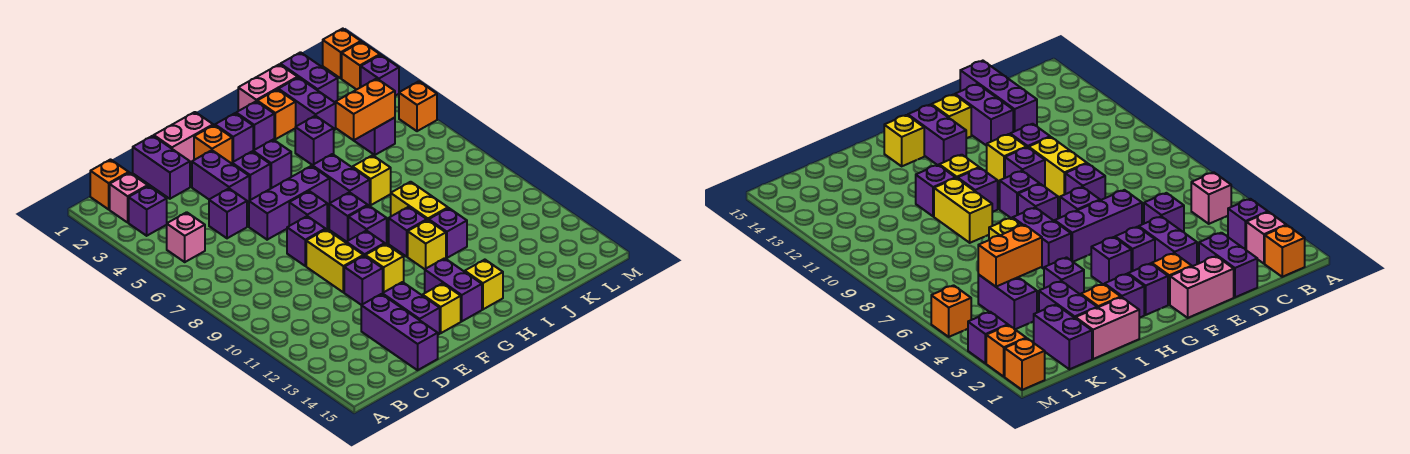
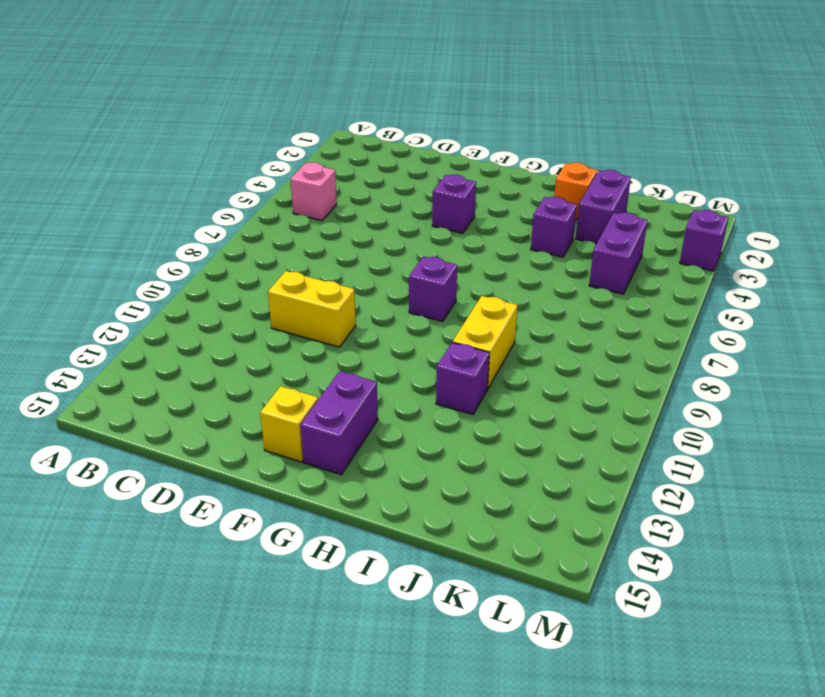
yellow brick D10:E10 level 1 -> yellow brick E9:E10 level 1
none -> orange brick B1 level 1
none -> pink brick B2 level 1
none -> purple brick B3 level 1
none -> purple brick D1:D2 level 1

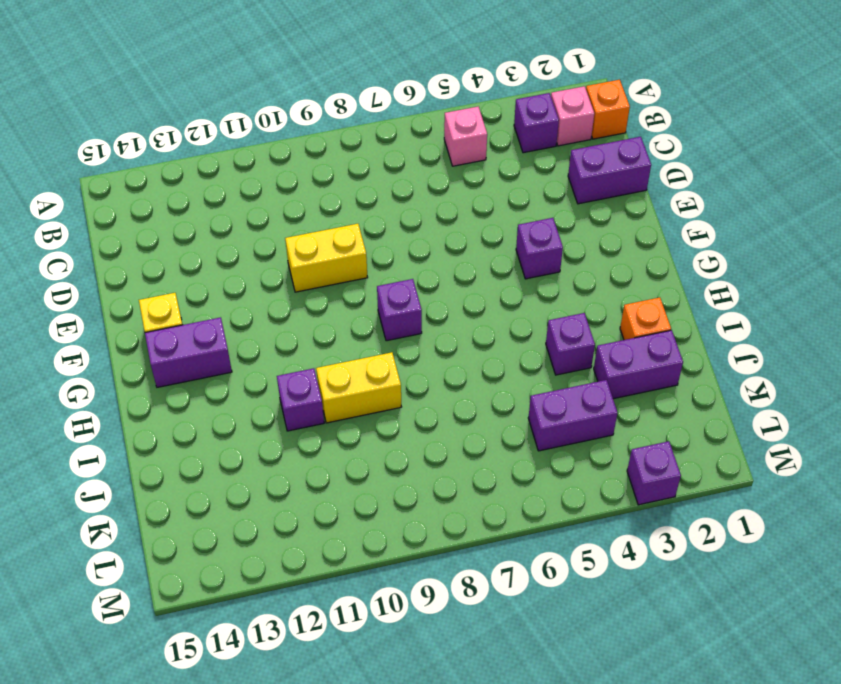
none -> purple brick D5 level 1
none -> purple brick D13:D15 level 1
none -> pink brick E1:F1 level 1
none -> purple brick E3:E4 level 1

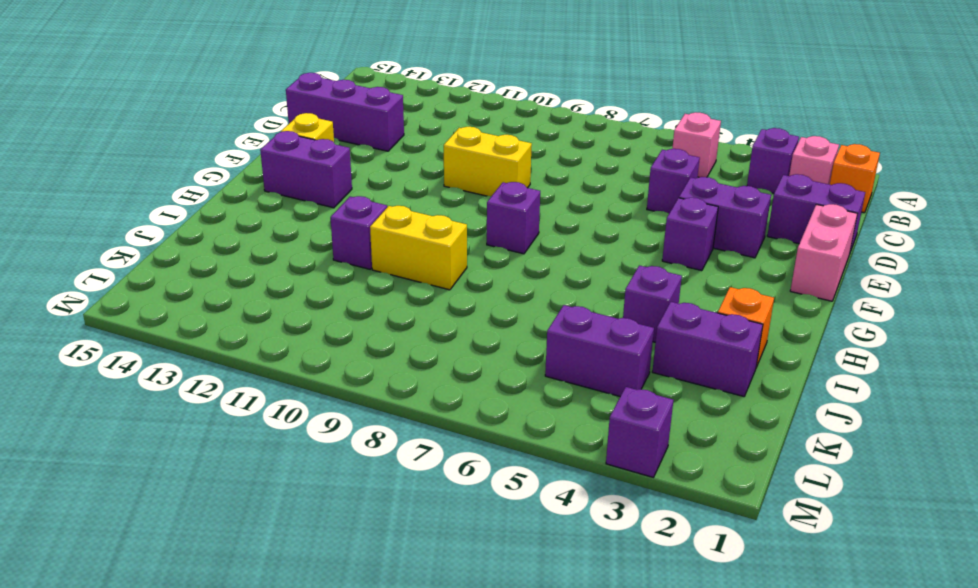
none -> purple brick E6:G6 level 1
none -> purple brick E8 level 1
none -> purple brick E11 level 1
none -> purple brick E13:E14 level 1

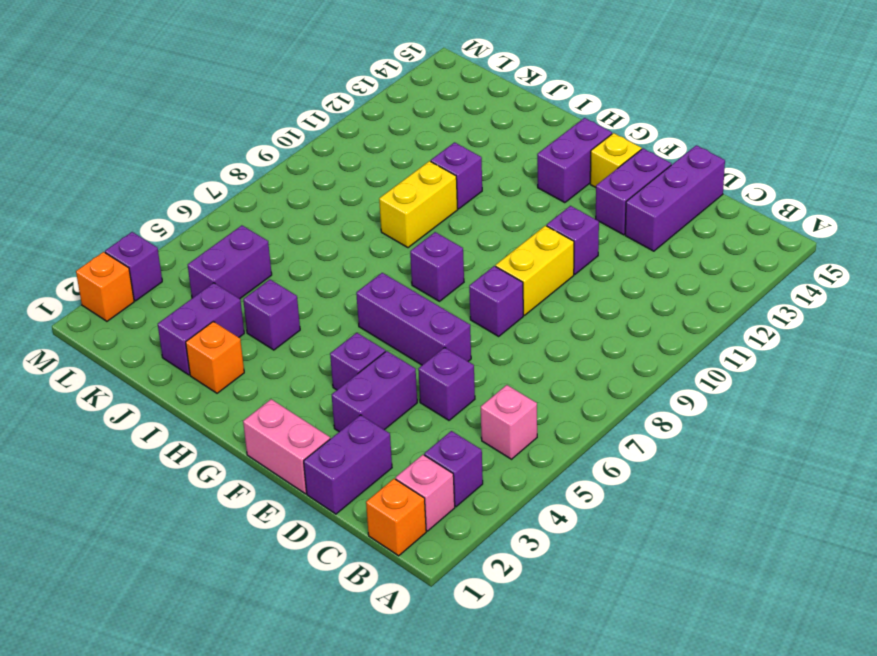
none -> orange brick F2 level 1
none -> purple brick F7 level 1
none -> purple brick F10 level 1
none -> yellow brick F11 level 1

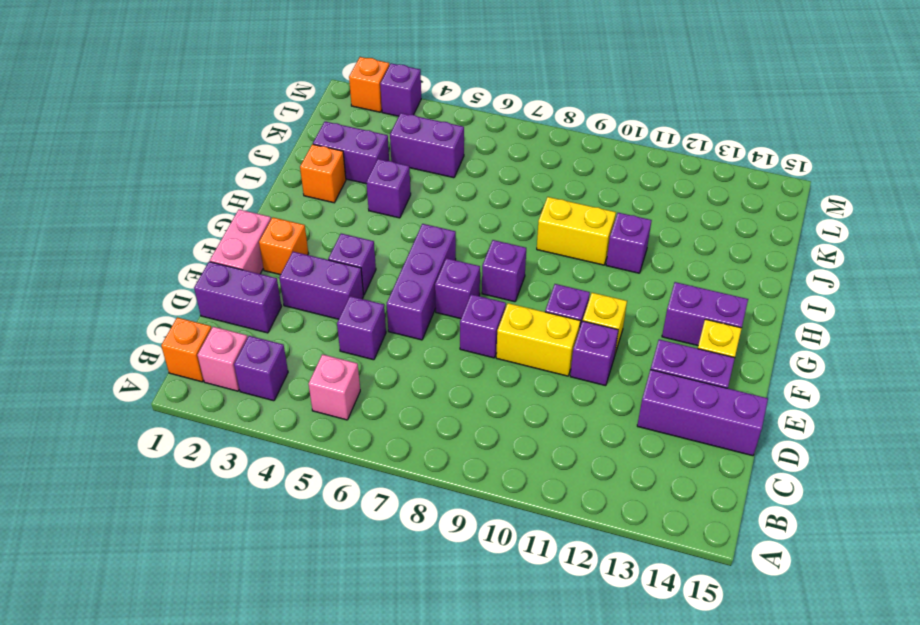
none -> purple brick G2 level 1
none -> purple brick G4 level 1
none -> purple brick G9 level 1
none -> purple brick H2 level 1

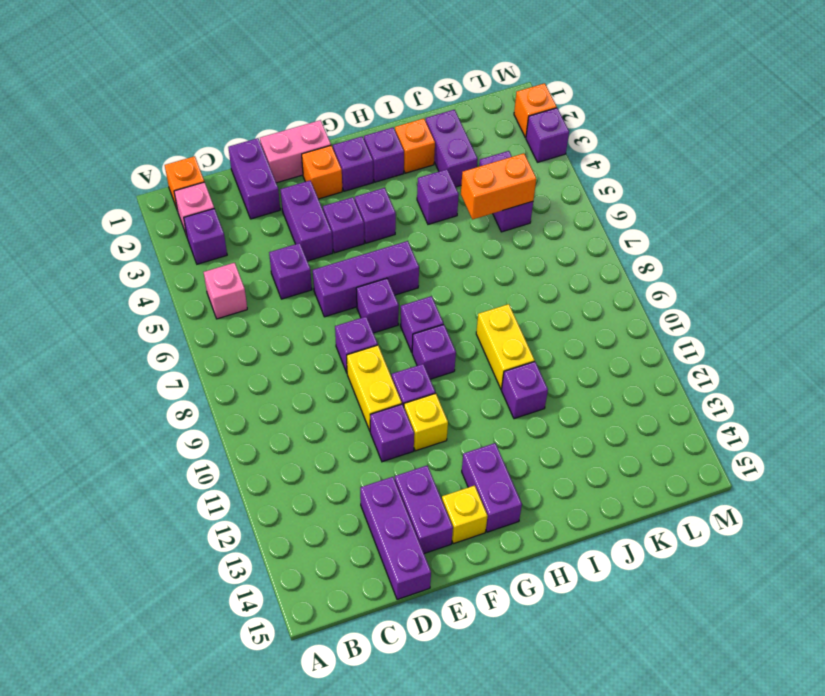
none -> purple brick H6:H7 level 1
none -> purple brick H10 level 1
none -> yellow brick H11 level 1
none -> yellow brick H14 level 1

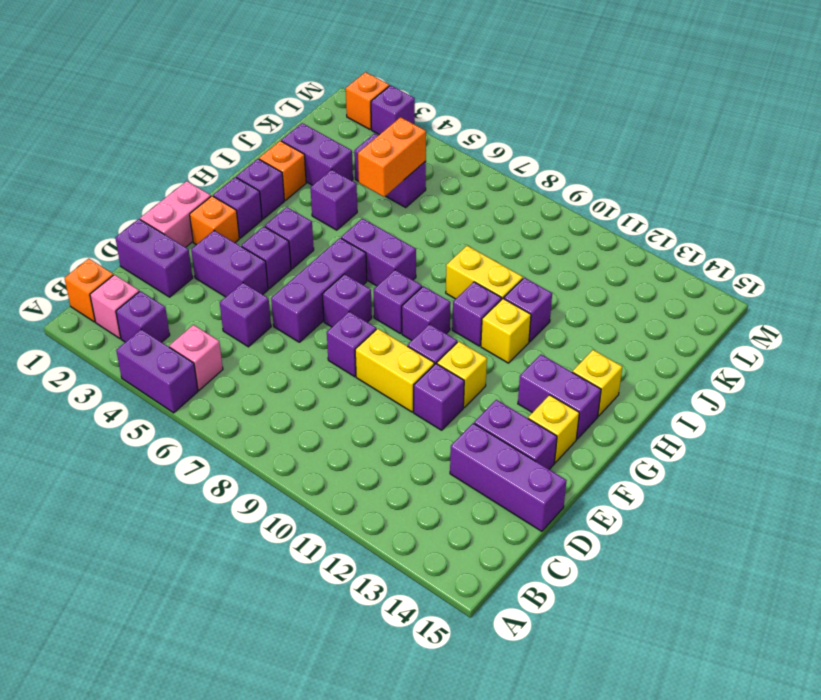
purple brick A4:A5 level 1 -> purple brick K1:K2 level 1
none -> pink brick I1:J1 level 1
none -> yellow brick I7 level 1
none -> orange brick M1 level 1
none -> orange brick M5 level 1

